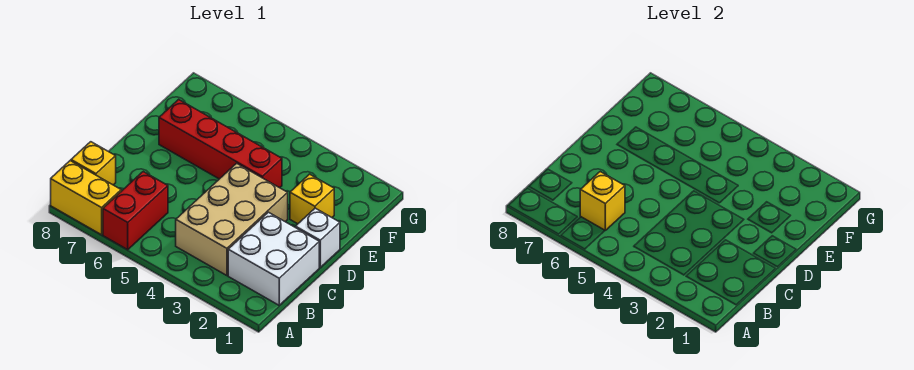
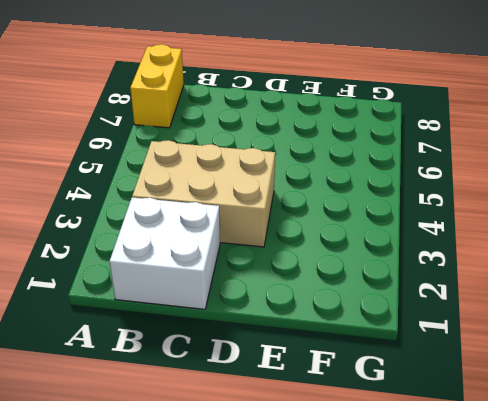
none -> red brick A6:B6 level 1
none -> yellow brick B8 level 1

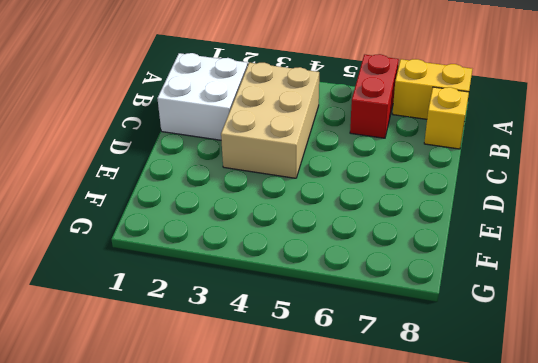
none -> white brick D1 level 1
none -> yellow brick E2 level 1

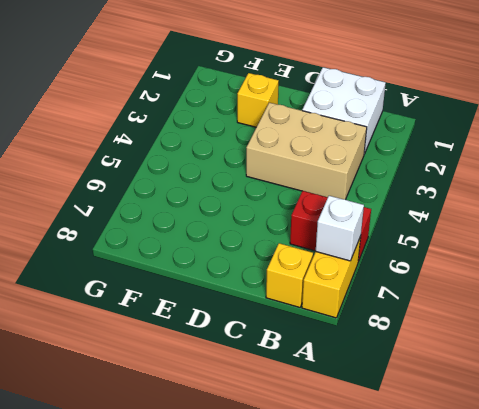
white brick A7 level 2 -> white brick D1 level 1
none -> red brick E4:E7 level 1
none -> yellow brick B6 level 2

